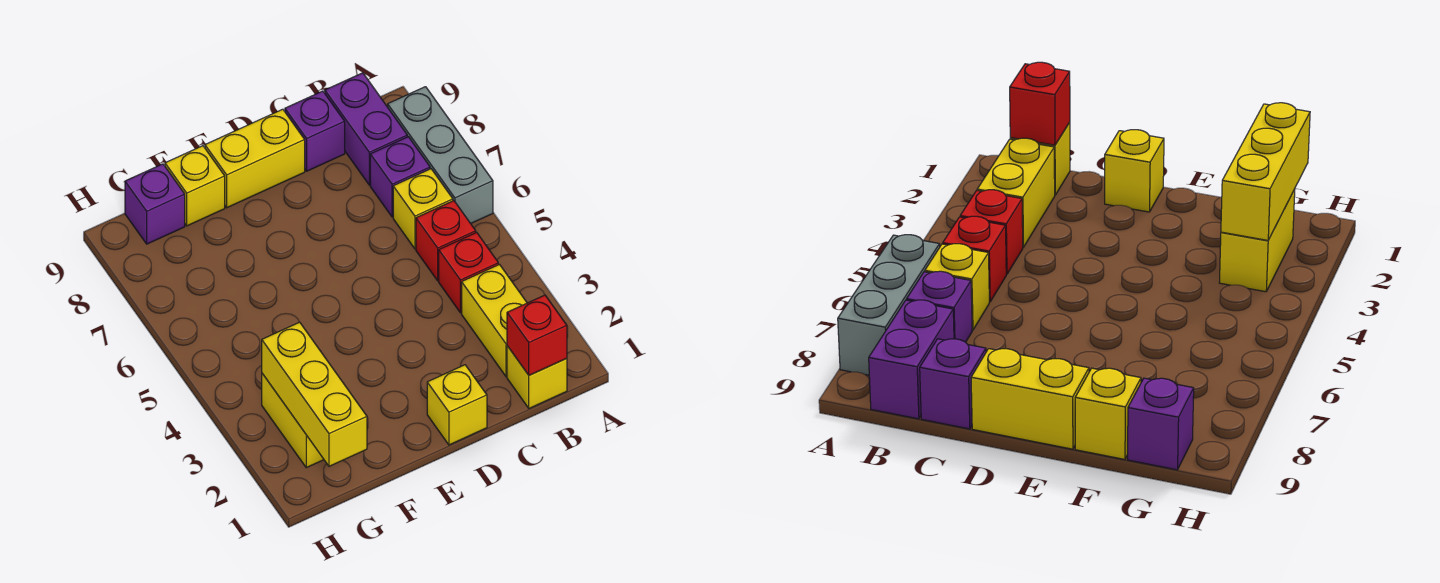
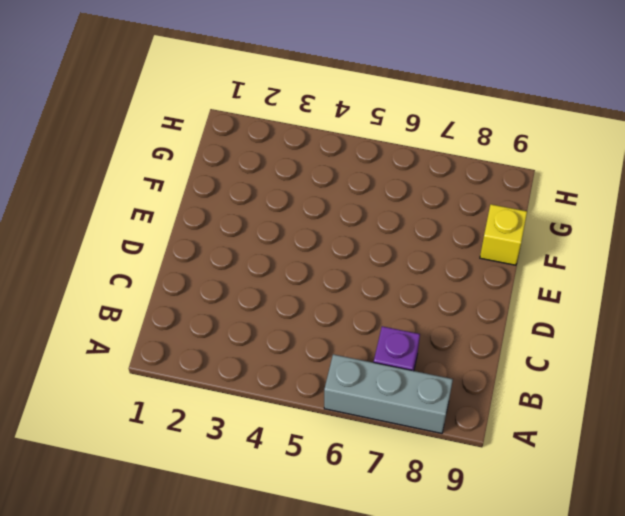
none -> yellow brick B1 level 1
none -> yellow brick B2:B3 level 1
none -> red brick B4 level 1

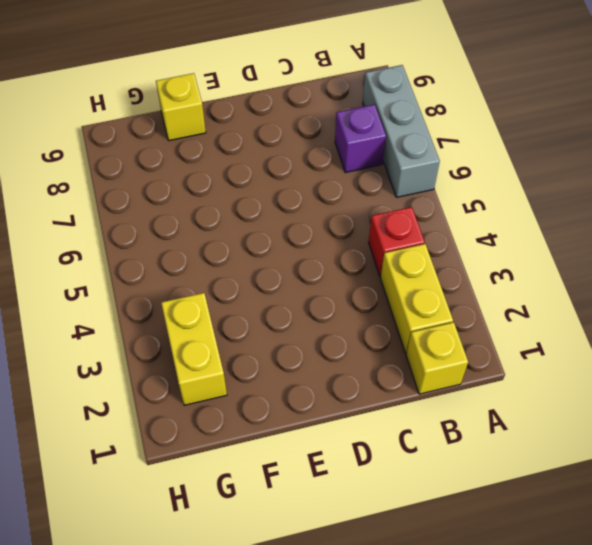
none -> red brick B5 level 1
none -> yellow brick B6 level 1
none -> purple brick B8:B9 level 1

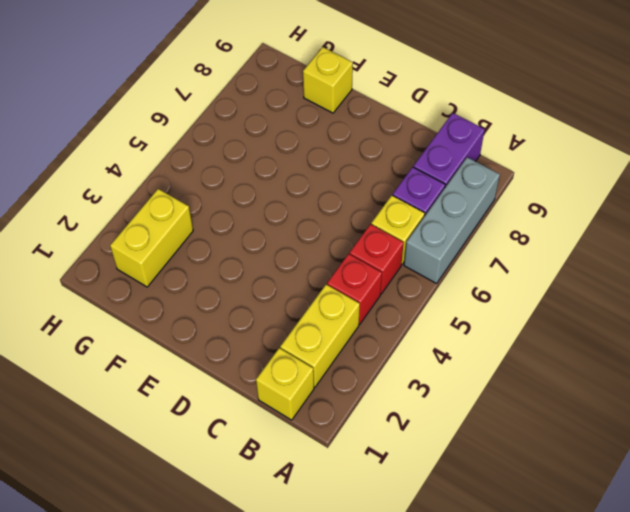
none -> purple brick C9 level 1
none -> yellow brick D1 level 1
none -> yellow brick D9:E9 level 1

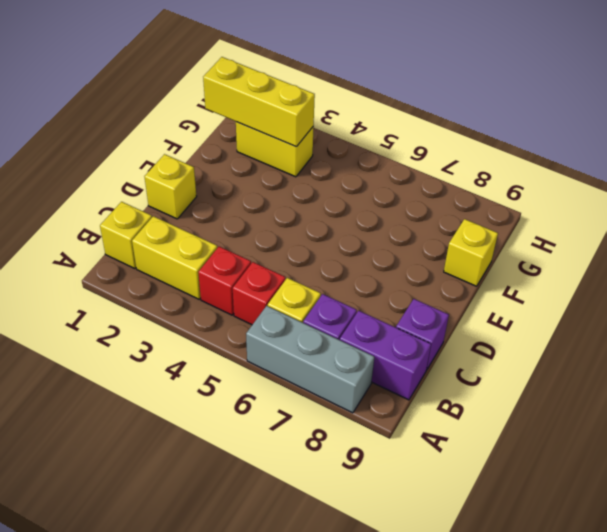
none -> yellow brick D9:E9 level 1
none -> purple brick G9 level 1
none -> red brick B1 level 2

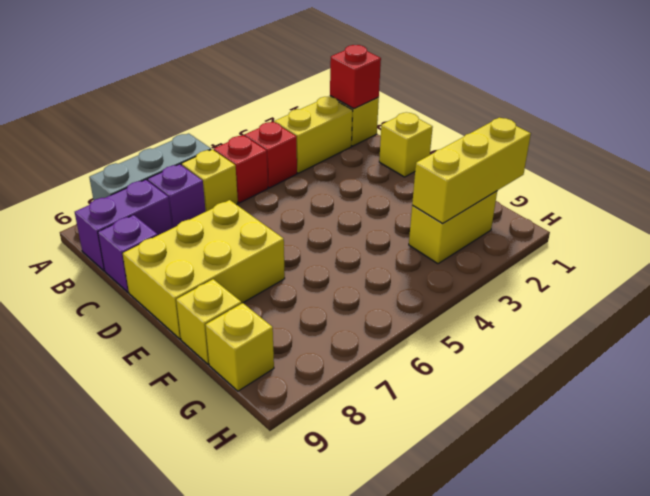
yellow brick D7:E9 level 1 -> yellow brick D9:E9 level 1
yellow brick G9 level 1 -> purple brick G9 level 1

